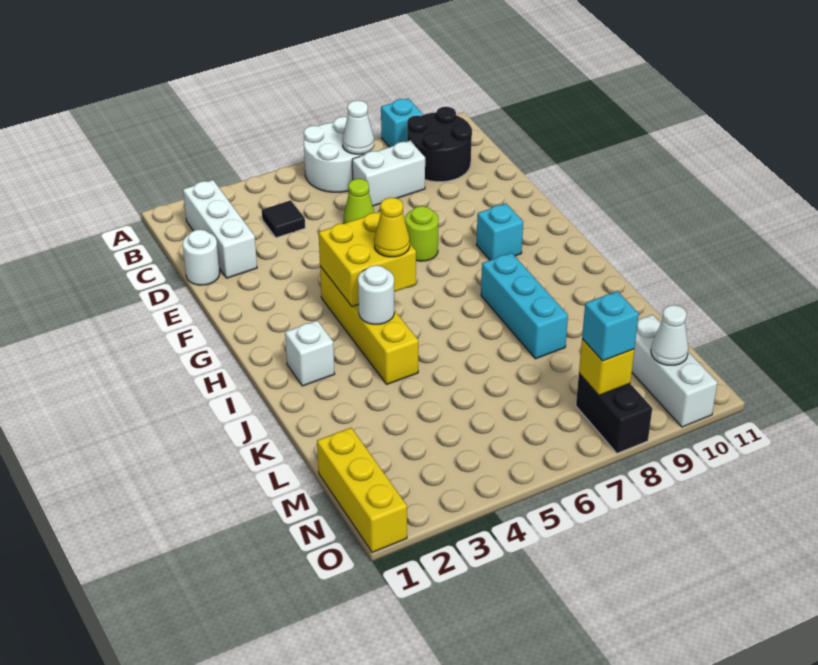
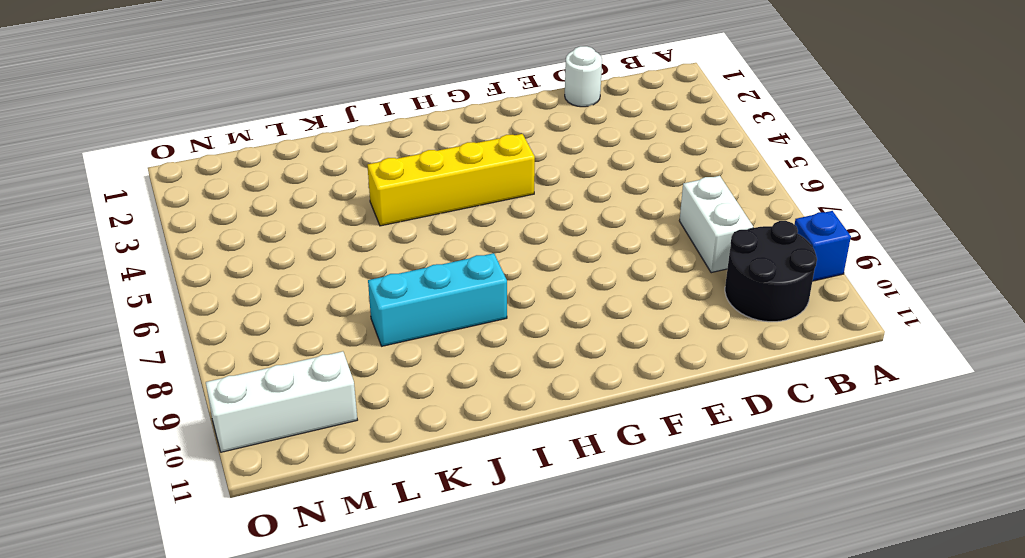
blue brick A9 level 1 -> cyan brick A9 level 1
none -> white round brick A6:B7 level 1
none -> white brick B2:D2 level 1
none -> black tile C4 level 1

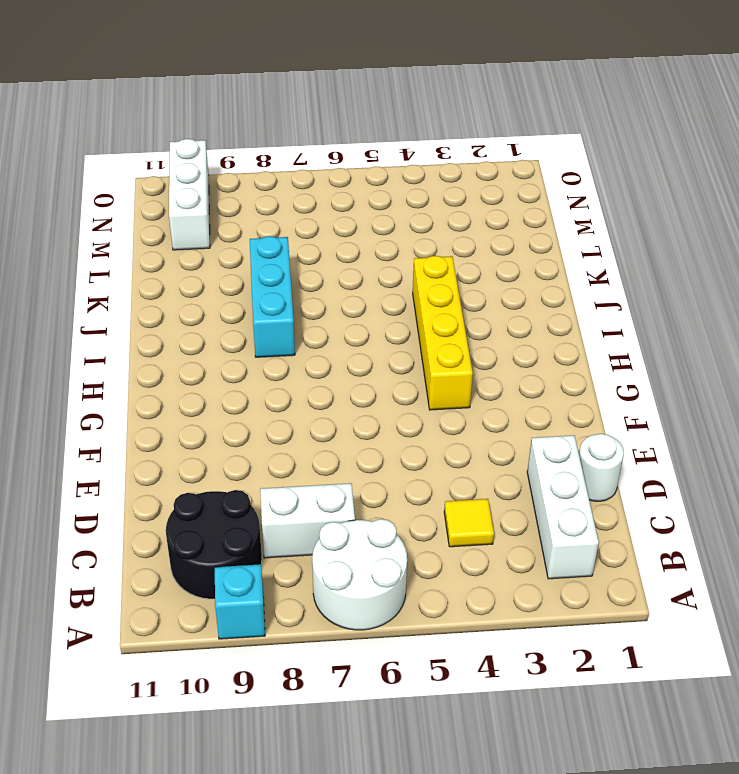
yellow tile C4 level 1 -> black tile C4 level 1
none -> lime cone D6 level 1
none -> lime round brick F7 level 1
none -> cyan brick G9 level 1

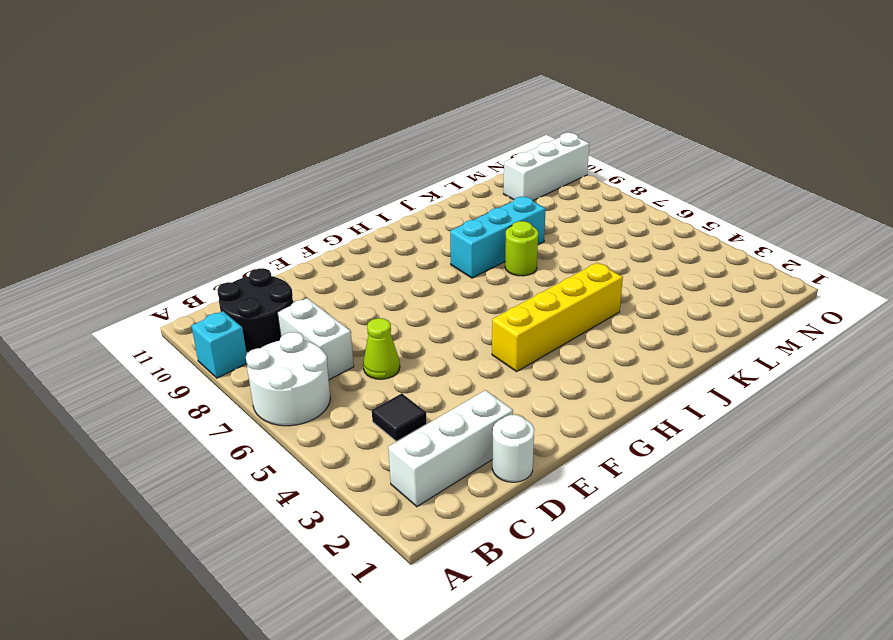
lime round brick J7 level 1 -> lime round brick F7 level 1
none -> cyan brick G9 level 1
none -> white brick I2 level 1
none -> yellow brick M1:O1 level 1

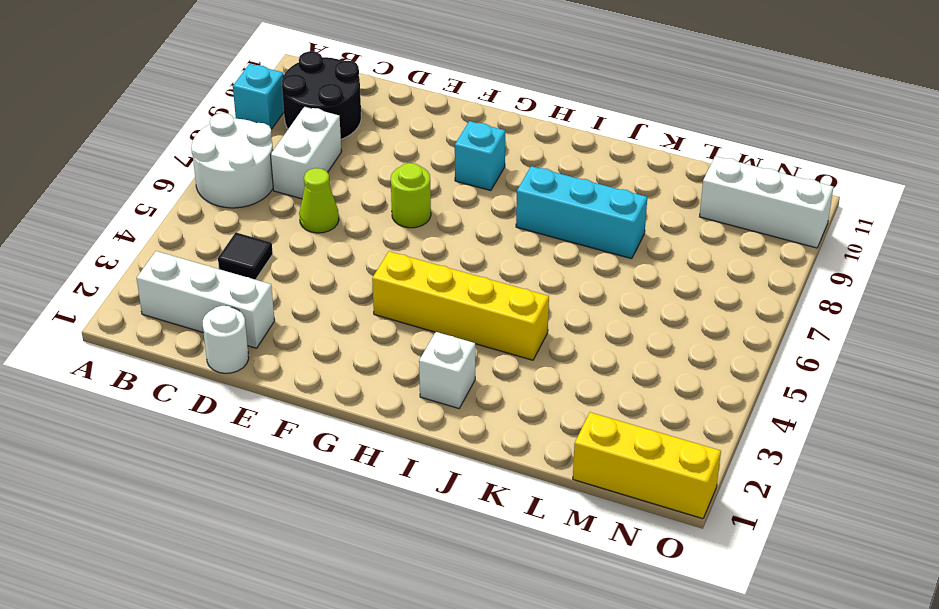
none -> black brick N8:O8 level 1
none -> white cone B7 level 2
none -> yellow brick G4:H5 level 2

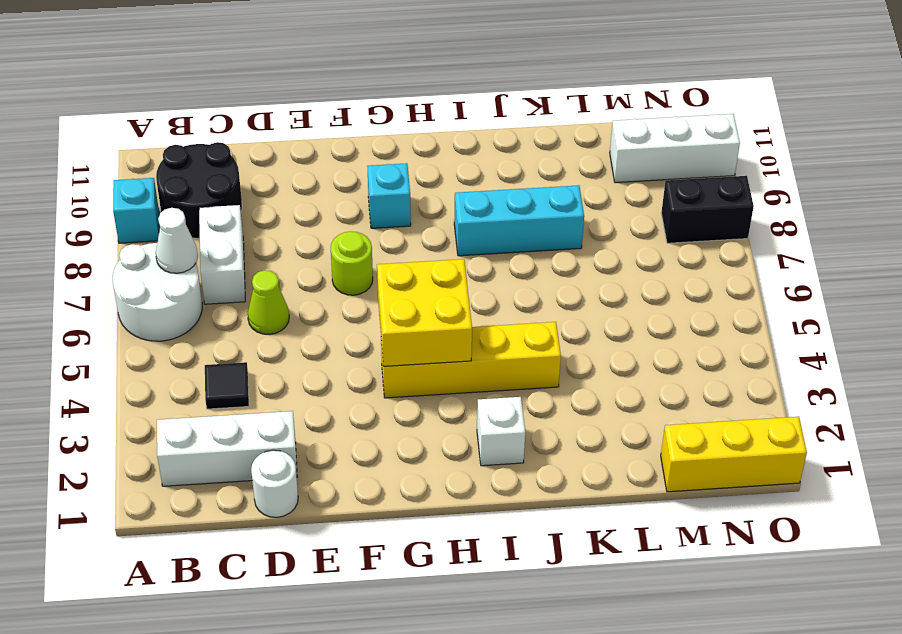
none -> white round brick I4 level 2
none -> yellow brick N8 level 2
none -> white cone N10 level 2

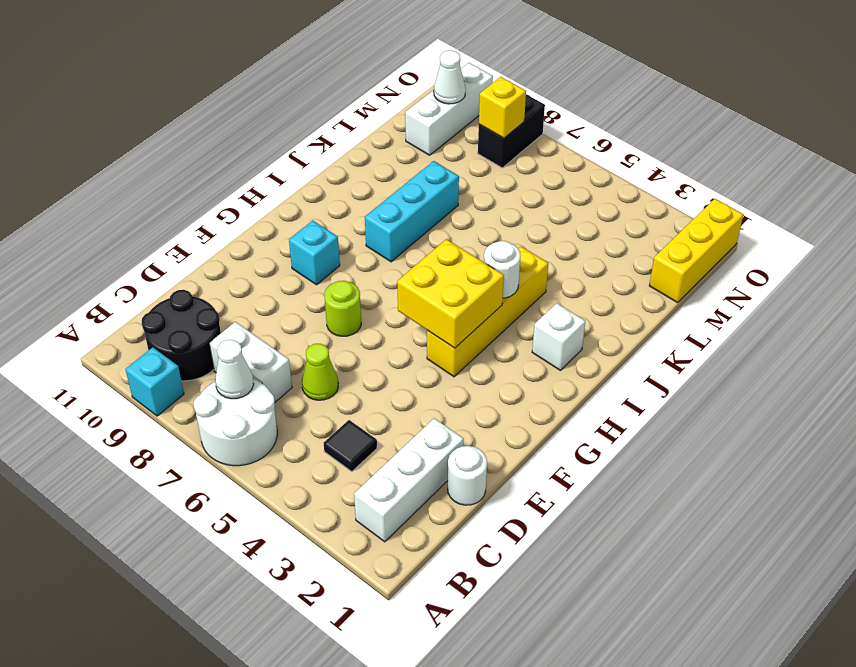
none -> yellow cone H5 level 3
none -> cyan brick N8 level 3

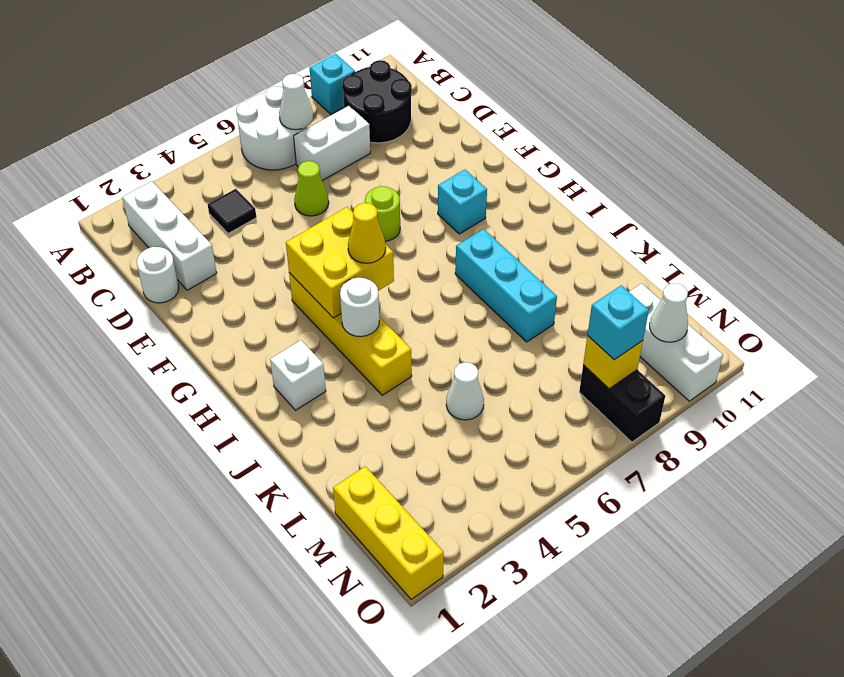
white cone L5 level 1 -> none

